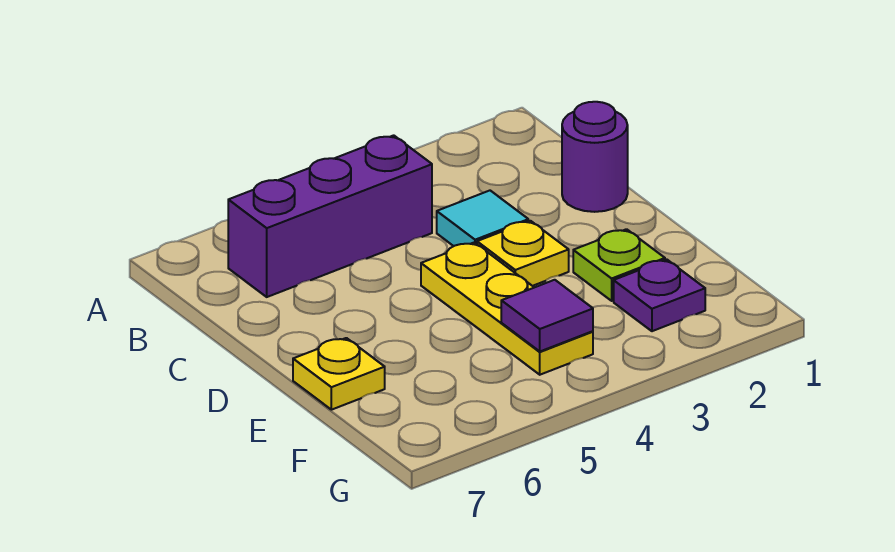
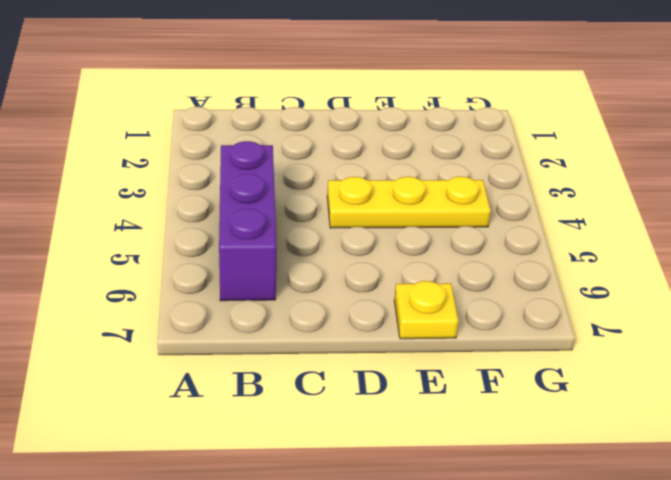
none -> purple round brick C1 level 1
none -> cyan tile C3 level 1

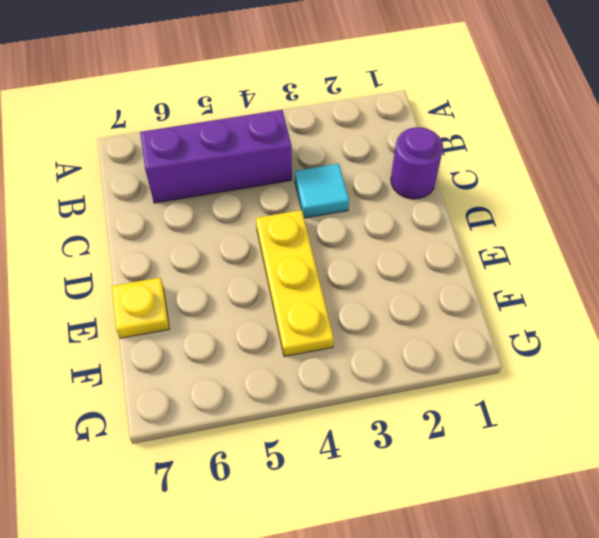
none -> yellow plate D3 level 1
none -> lime plate E2 level 1

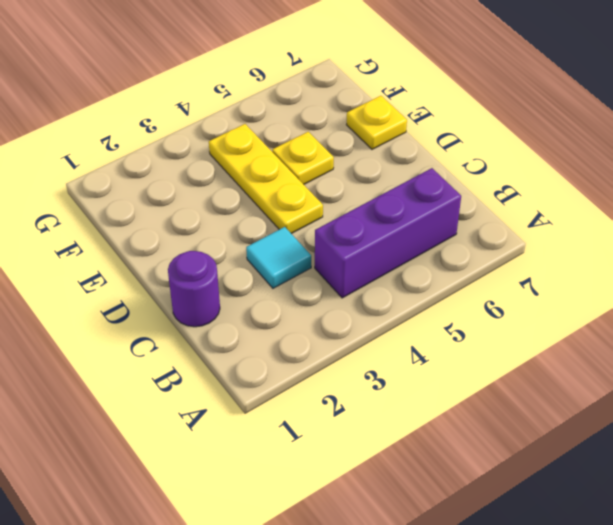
yellow plate E5 level 1 -> yellow plate D3 level 1
none -> lime plate E2 level 1
none -> purple plate F2 level 1

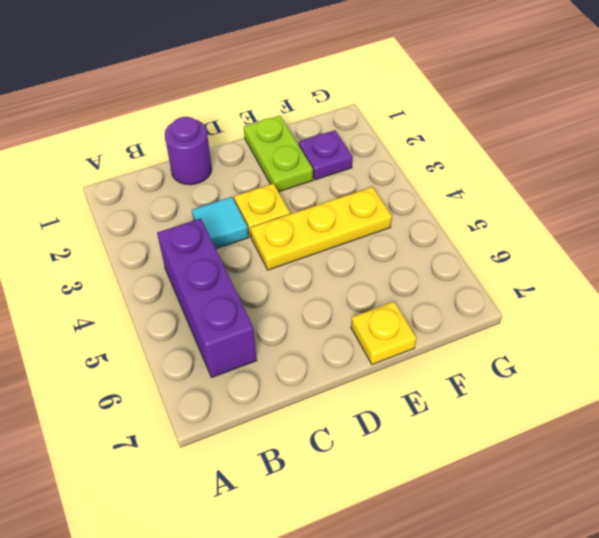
lime plate E1:E2 level 1 -> lime plate E2 level 1
none -> purple tile F4 level 2

